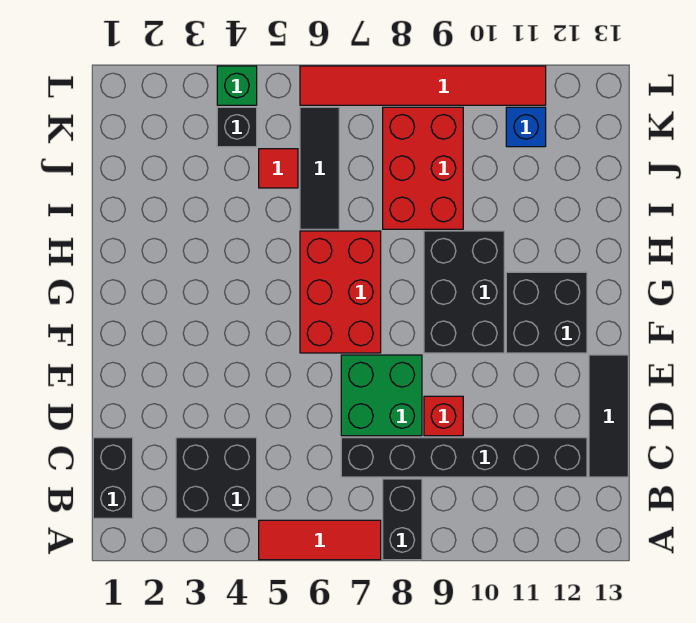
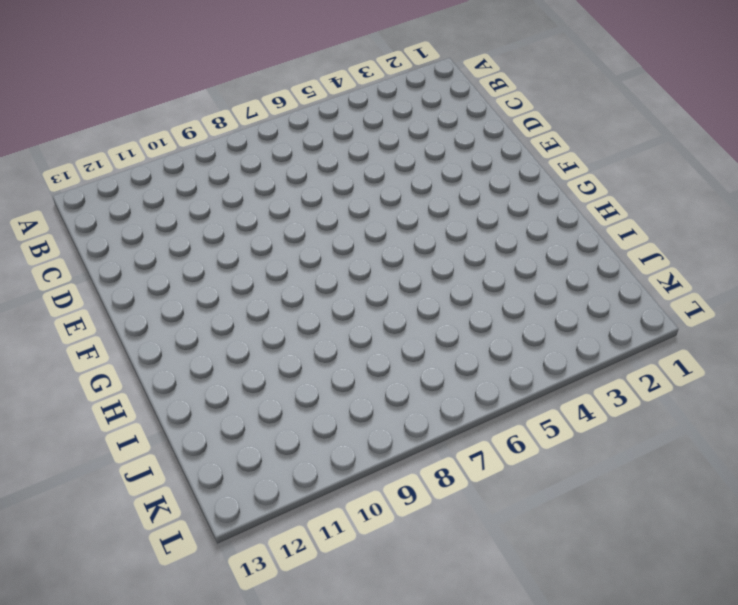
none -> red tile A5:A7 level 1
none -> black brick A8:B8 level 1
none -> black brick B1:C1 level 1

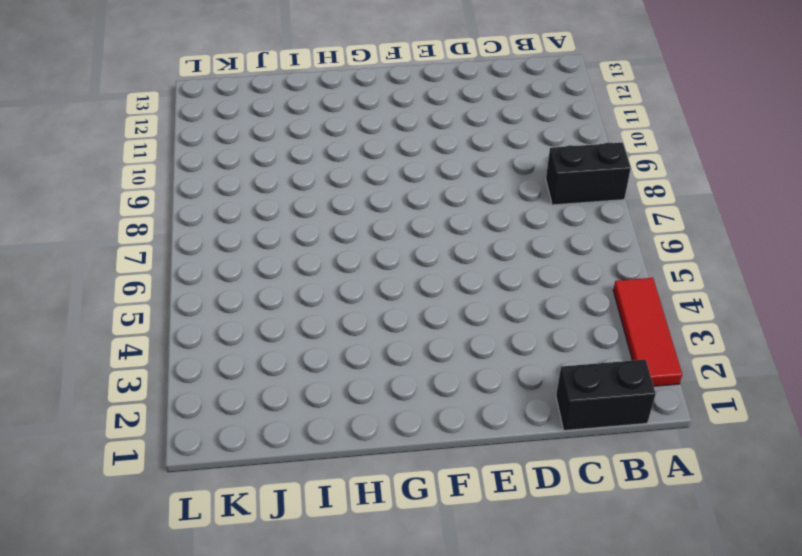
red tile A2:A4 level 1 -> red tile A5:A7 level 1
none -> black brick B3:C4 level 1
none -> black brick C7:C12 level 1
none -> black tile C13:E13 level 1

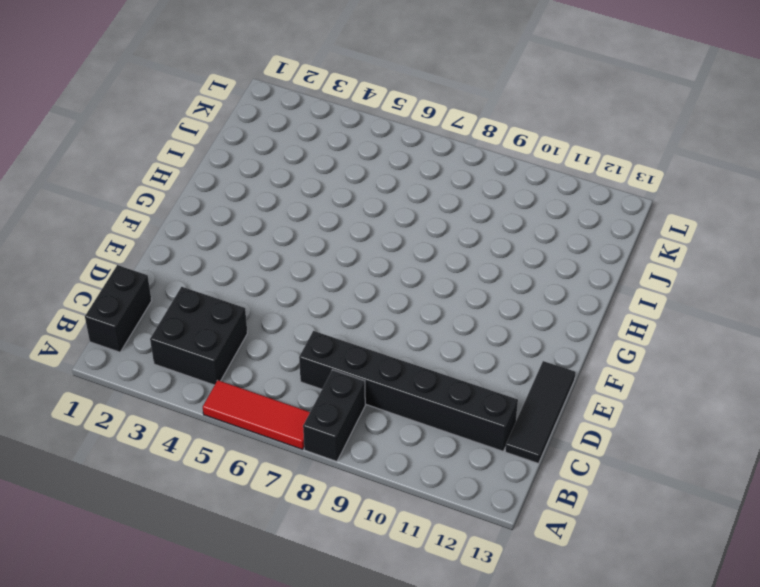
none -> green brick D7:E8 level 1
none -> red brick D9 level 1
none -> red brick F6:H7 level 1

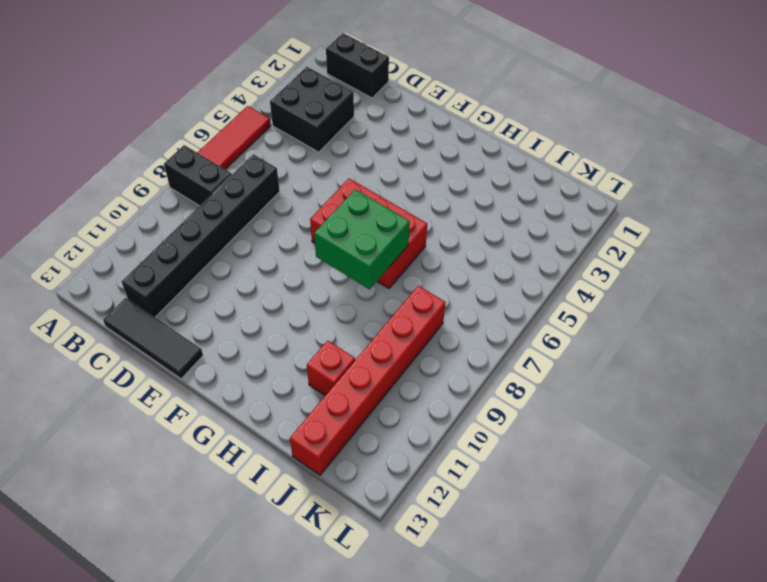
green brick G7:H8 level 2 -> green brick D7:E8 level 1
red brick I11 level 1 -> red brick D9 level 1
red brick J8:J13 level 1 -> red brick I8:K9 level 1
none -> black brick F9:H10 level 1
none -> black brick F11:G12 level 1
none -> black tile I6:K6 level 1

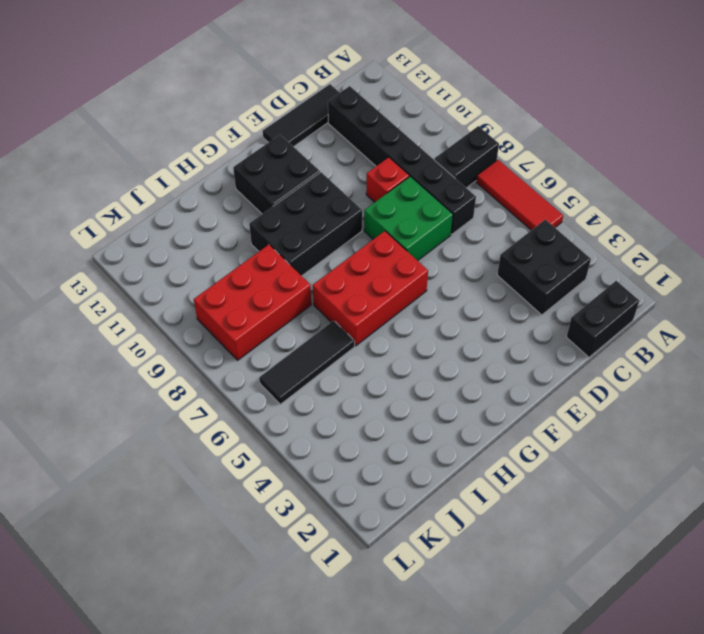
none -> red tile J5 level 1
none -> black brick K4 level 1
none -> blue brick K11 level 1

